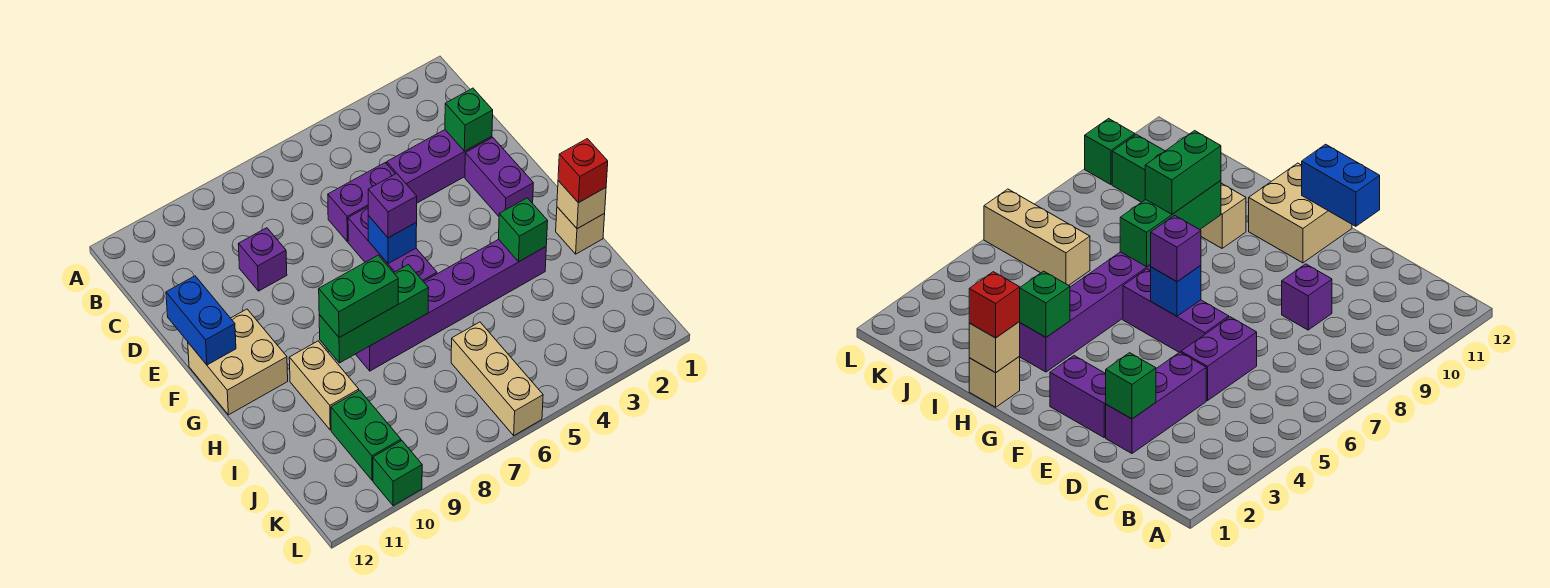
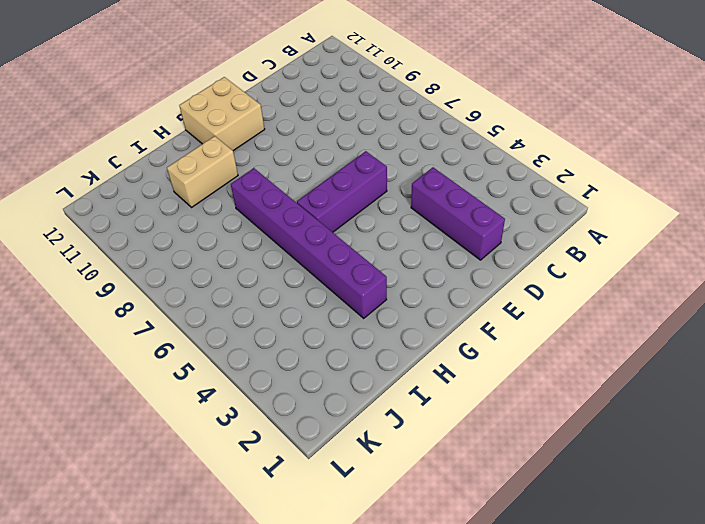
none -> purple brick D5:D6 level 1
none -> purple brick D9 level 1
none -> purple brick E2:F2 level 1

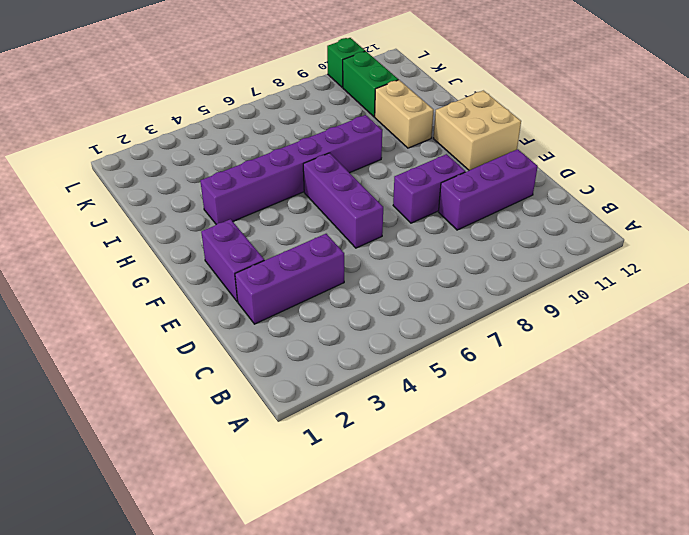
purple brick D9:D11 level 1 -> purple brick D9 level 1
purple brick E8:E9 level 1 -> purple brick D5:D6 level 1
none -> tan brick H1 level 1
none -> tan brick J6:L6 level 1
none -> green brick D2 level 2

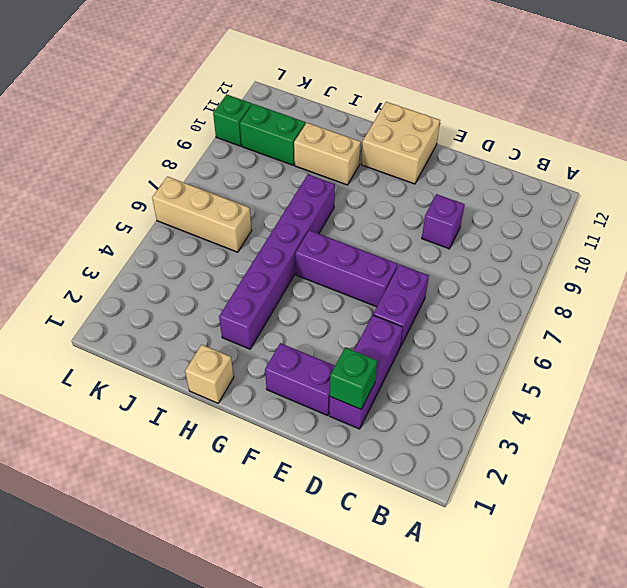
none -> blue brick E12:F12 level 2
none -> blue brick F6 level 2
none -> tan brick H1 level 2

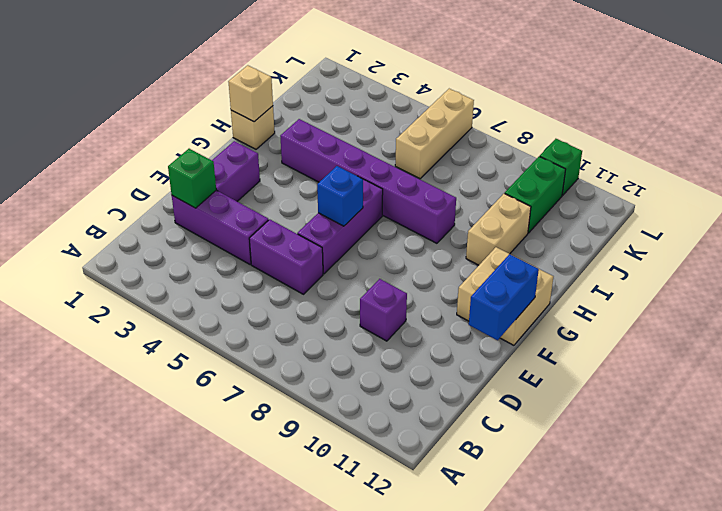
none -> green brick H3 level 2
none -> green brick H7:H9 level 2
none -> purple brick F6 level 3

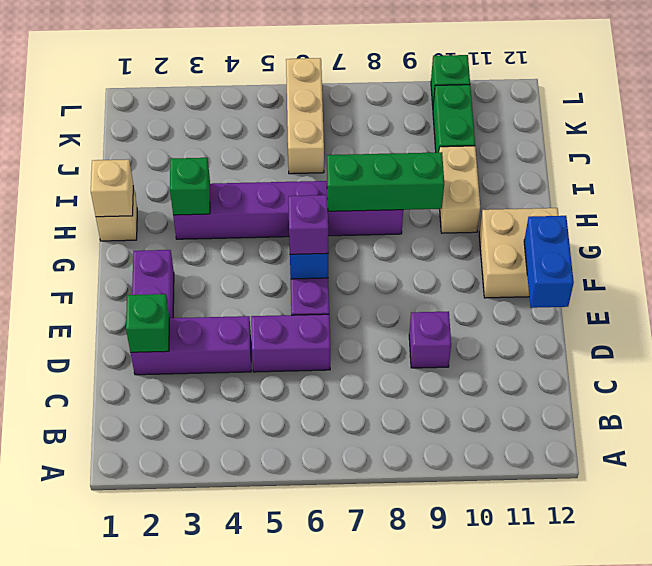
none -> red brick H1 level 3
none -> green brick H8:H9 level 3

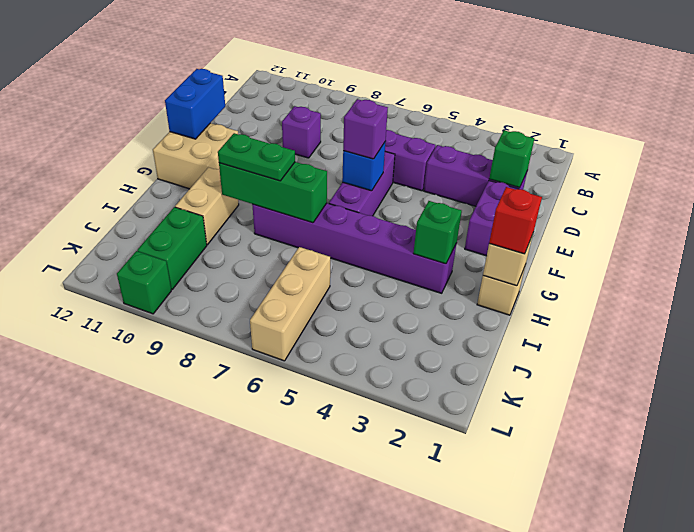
green plate H8:H9 level 3 -> green brick H8:H9 level 3

